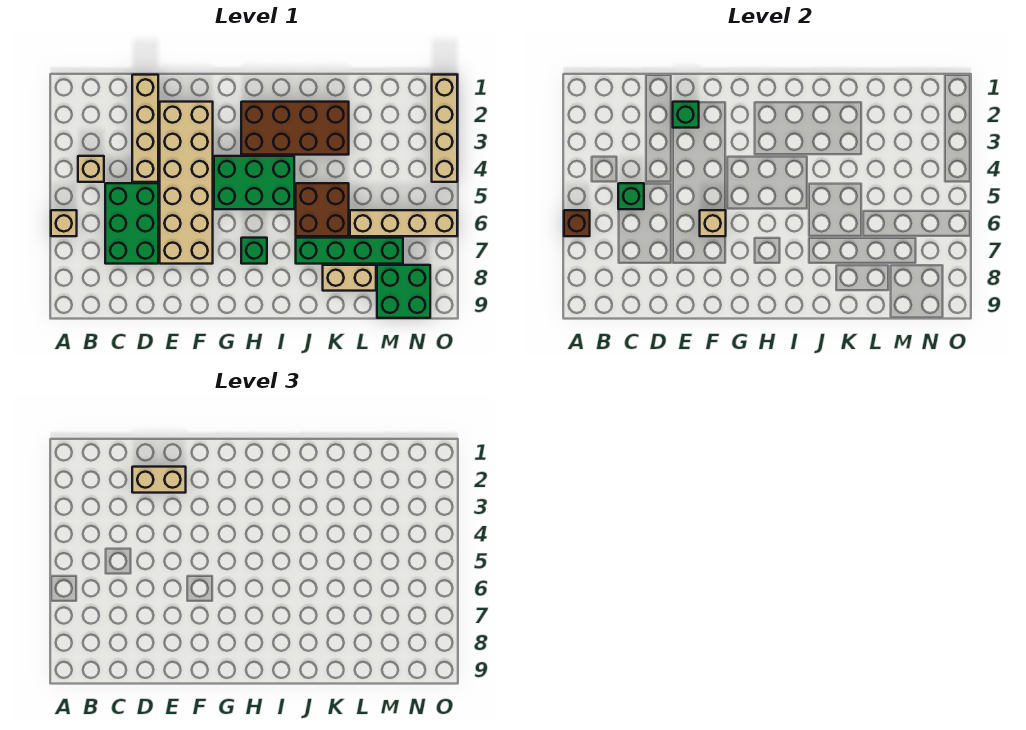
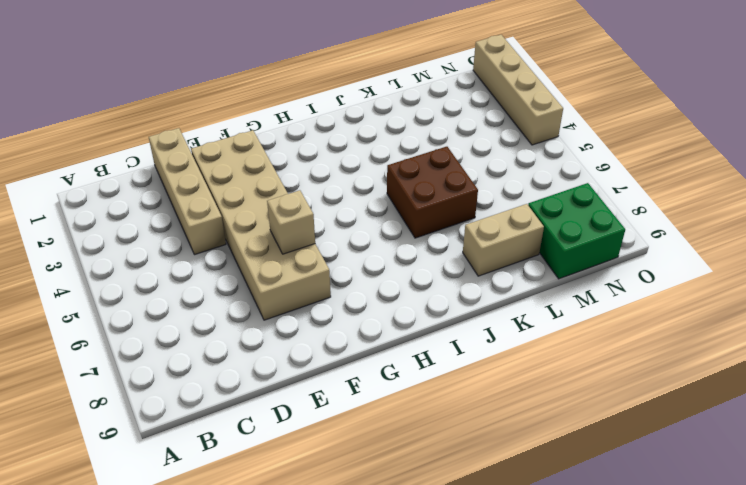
none -> tan brick A6 level 1
none -> tan brick B4 level 1
none -> green brick C5:D7 level 1

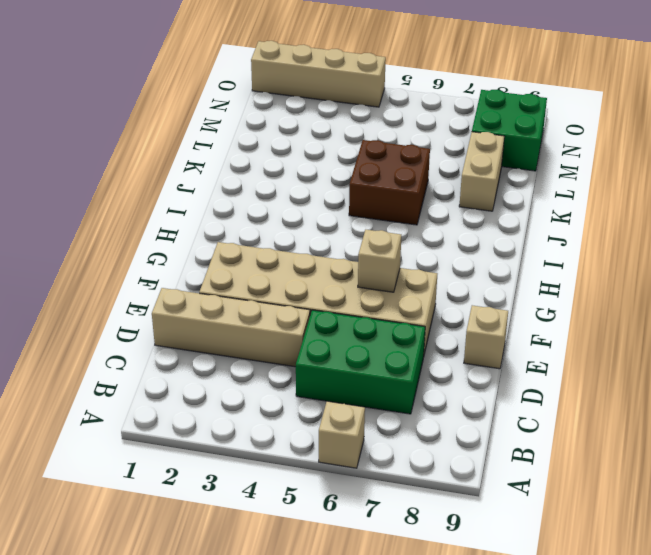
tan brick E9 level 1 -> tan brick B4 level 1
none -> green brick G4:I5 level 1
none -> brown brick H2:K3 level 1
none -> green brick H7 level 1

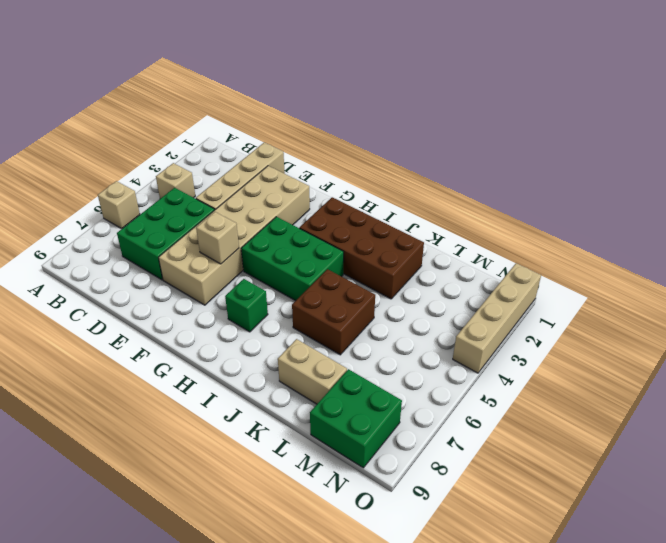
none -> green brick J7:M7 level 1
none -> tan brick L6:O6 level 1
none -> brown brick A6 level 2

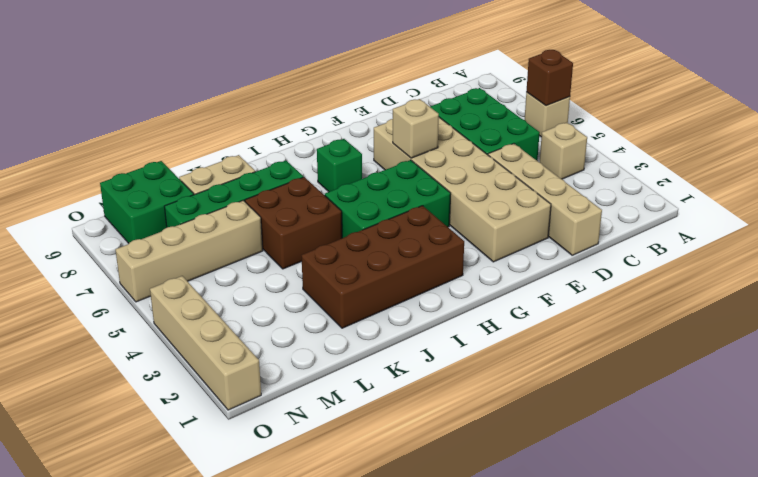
none -> green brick C5 level 2
none -> green brick E2 level 2
none -> tan brick D2:E2 level 3

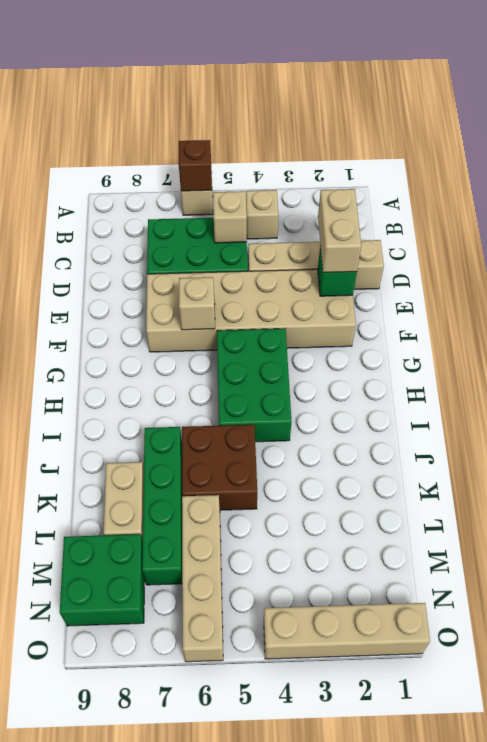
tan brick C5 level 2 -> green brick C5 level 2
none -> brown brick H2:K3 level 1
none -> green brick H7 level 1

